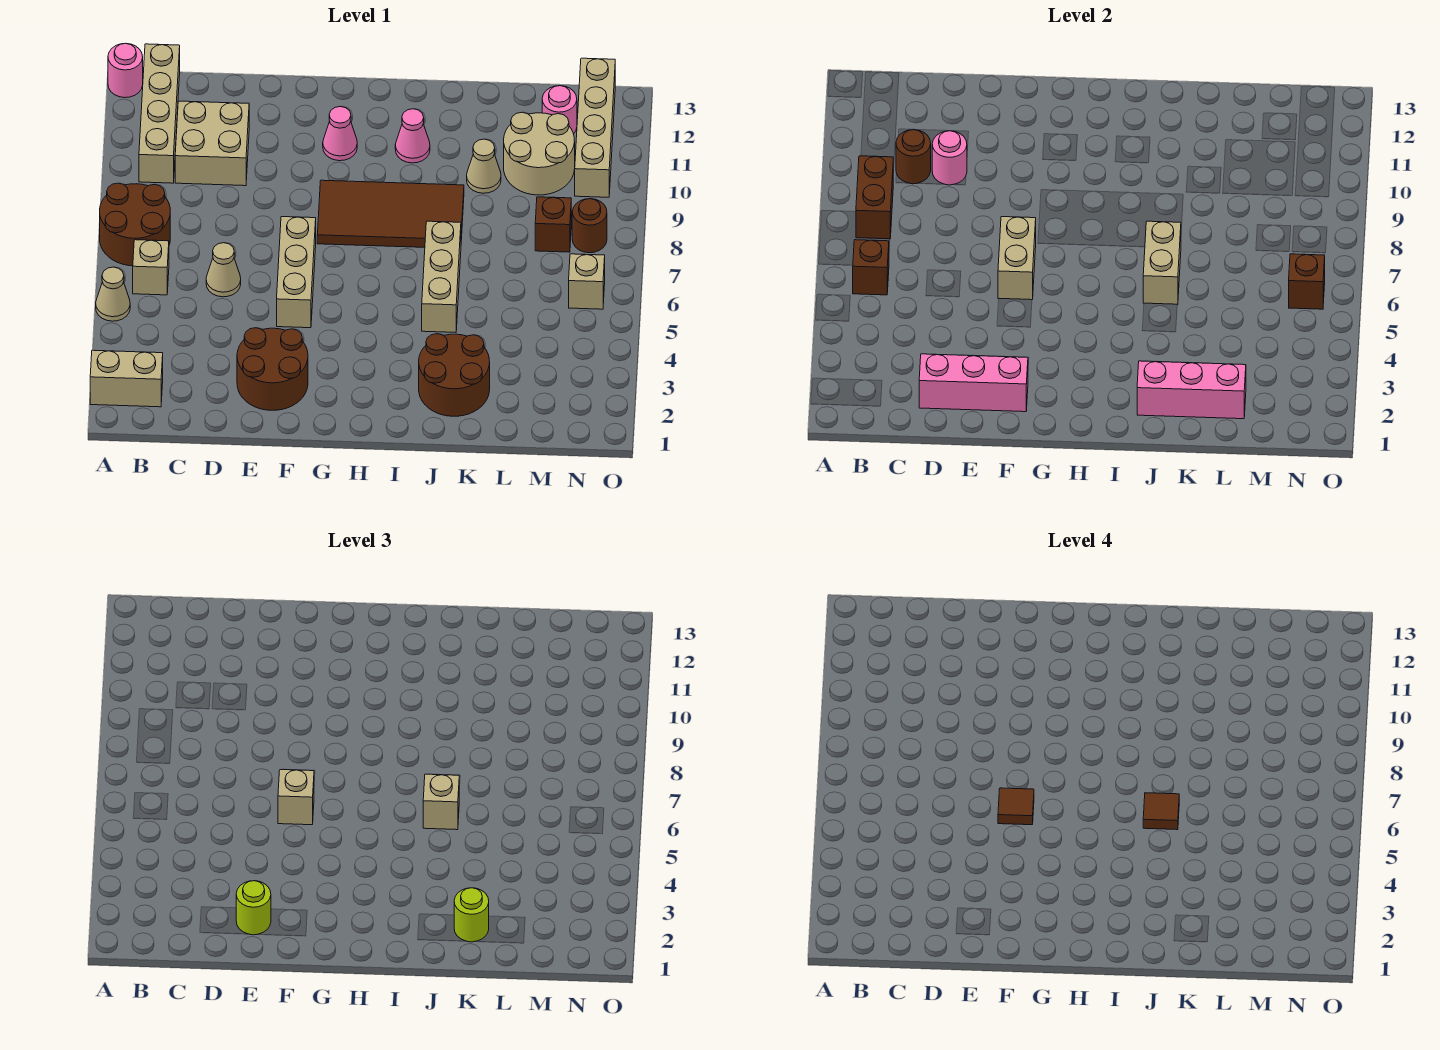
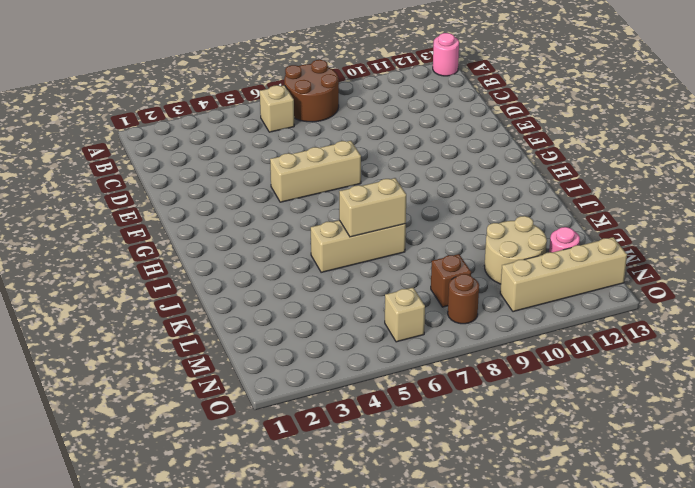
none -> tan brick A2:B2 level 1
none -> tan cone A5 level 1
none -> tan brick B10:B13 level 1
none -> tan brick C10:D11 level 1

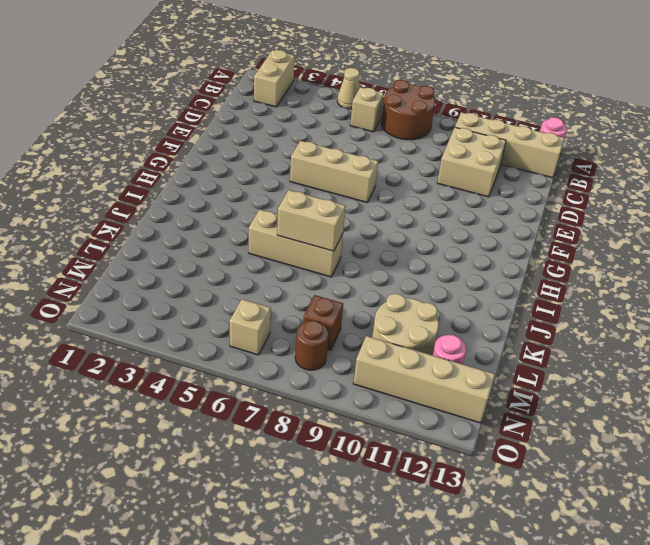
none -> tan cone D6 level 1
none -> brown round brick E2:F3 level 1
none -> brown tile G8:J9 level 1
none -> pink cone G11 level 1

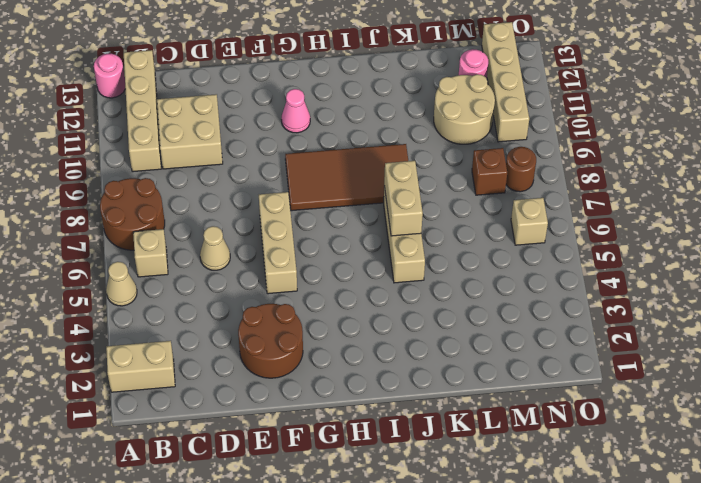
none -> pink cone I11 level 1
none -> brown round brick J2:K3 level 1
none -> tan cone K10 level 1
none -> brown brick B6 level 2

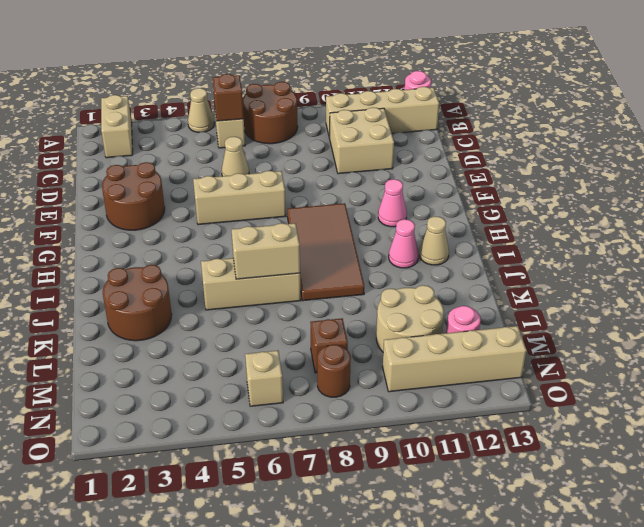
tan cone I12 level 1 -> tan cone K10 level 1
none -> brown brick B8:B9 level 2
none -> brown round brick C10 level 2
none -> pink brick D2:F2 level 2
none -> pink round brick D10 level 2

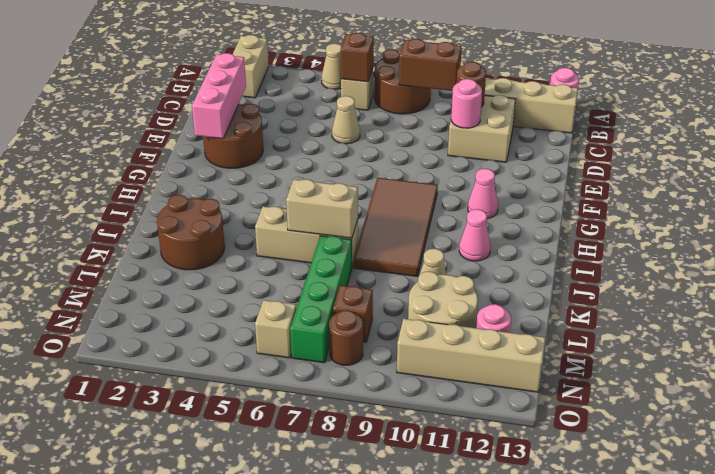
green brick K7:N7 level 1 -> none
none -> tan brick F5:F7 level 1
none -> tan brick F6:F7 level 2
none -> pink brick J2:L2 level 2
none -> brown brick N6 level 2

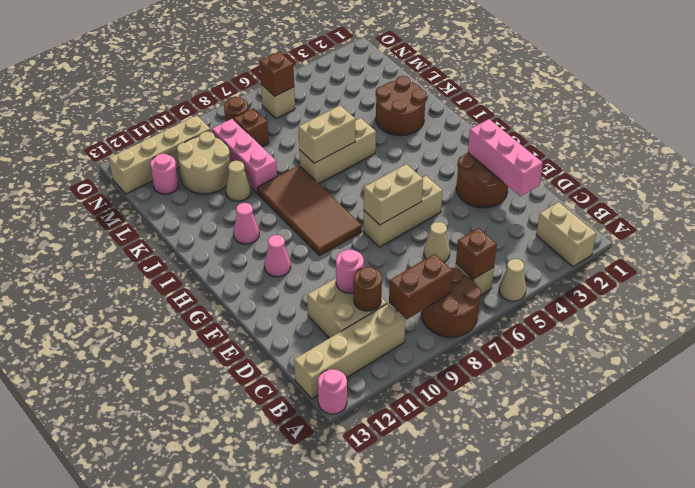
pink brick K9:M9 level 1 -> pink brick J2:L2 level 2
none -> lime round brick E2 level 3
none -> tan brick F6 level 3
none -> tan brick J6 level 3
none -> lime round brick K2 level 3

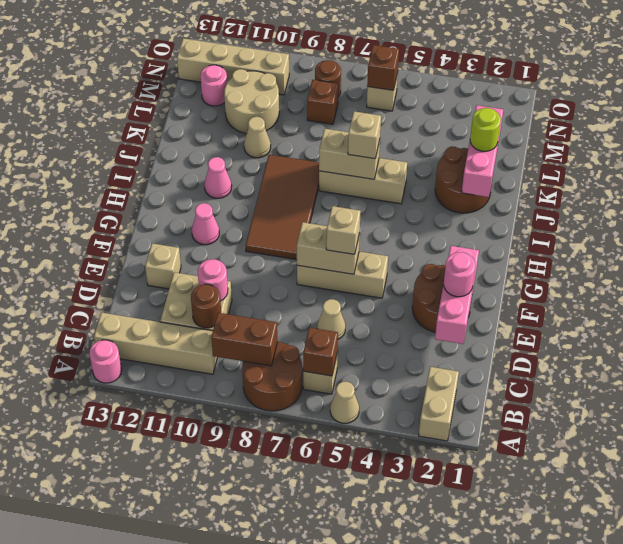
pink round brick E2 level 3 -> lime round brick E2 level 3
tan brick E12 level 1 -> none
none -> brown tile F6 level 4
none -> brown tile J6 level 4

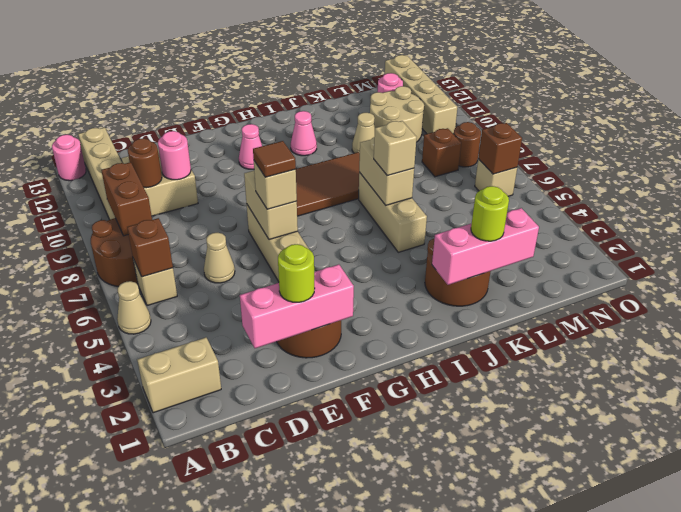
none -> brown tile J6 level 4

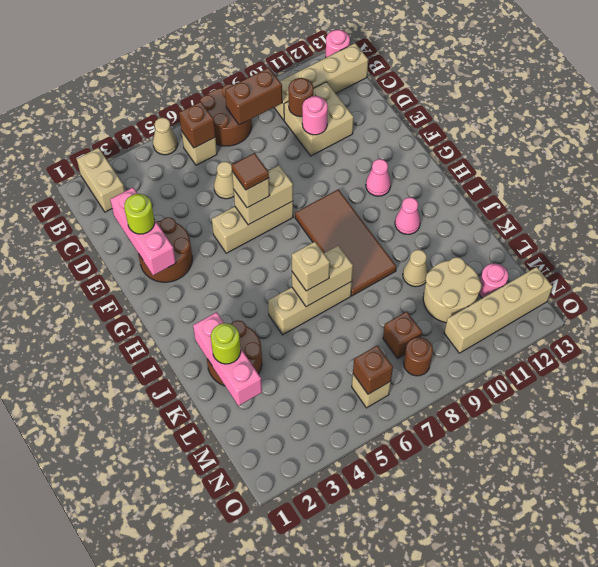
none -> brown tile J6 level 4

